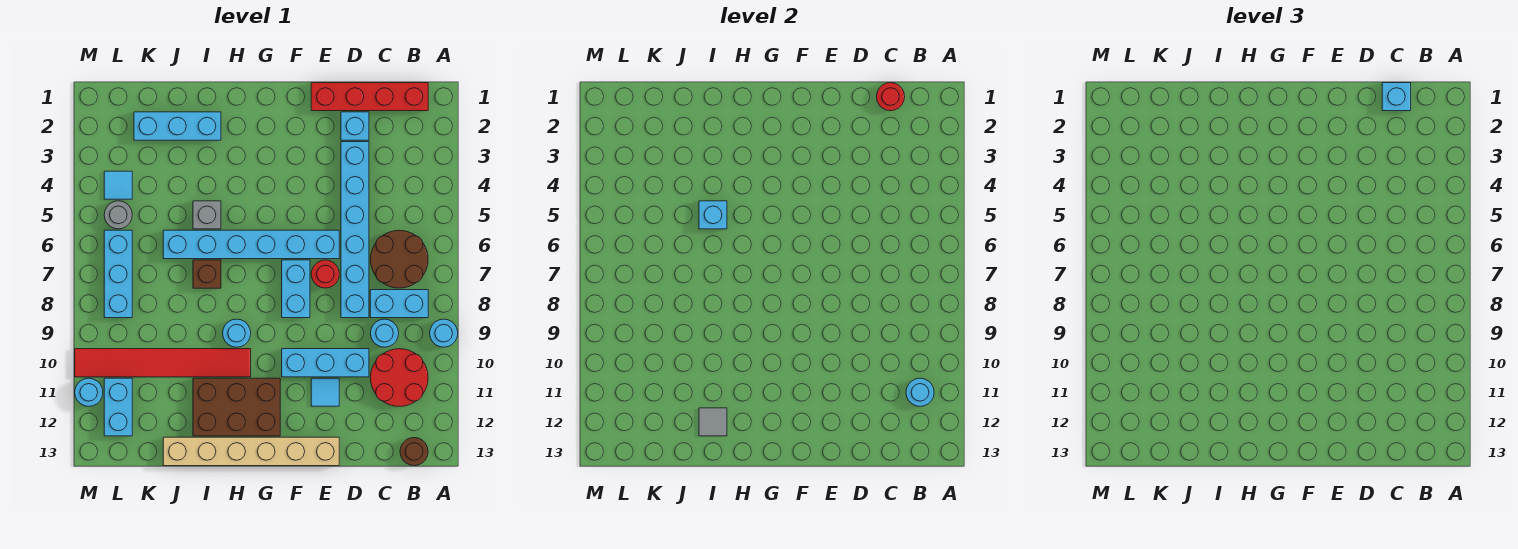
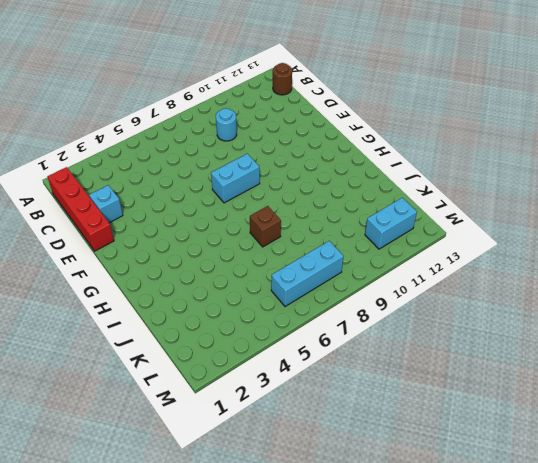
none -> cyan round brick A9 level 1
none -> brown round brick B6:C7 level 1
none -> cyan brick B8:C8 level 1
none -> red round brick B10:C11 level 1

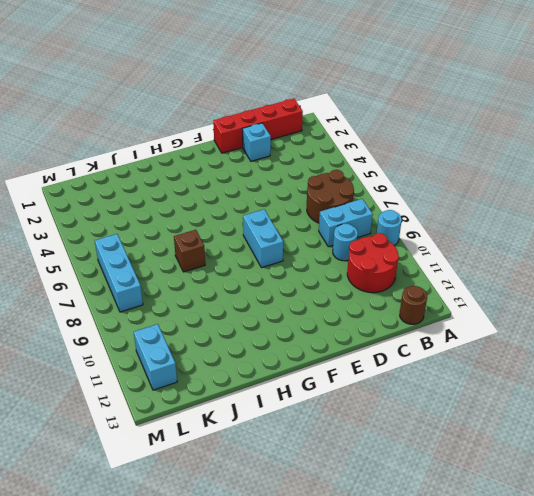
none -> cyan brick D3:D8 level 1
none -> cyan brick D10:F10 level 1
none -> cyan brick E6:J6 level 1
none -> red round brick E7 level 1

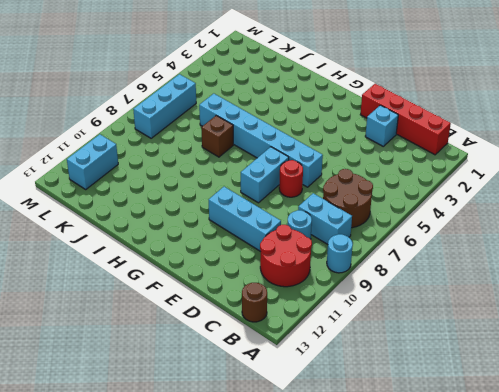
none -> cyan brick D3:D8 level 1
none -> cyan tile E11 level 1
none -> tan brick E13:J13 level 1
none -> brown brick G11:I12 level 1

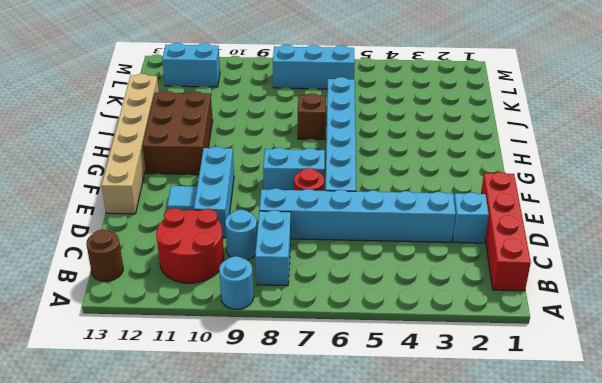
none -> brown round brick B6:C7 level 1
none -> cyan round brick H9 level 1
none -> red tile H10:M10 level 1
none -> cyan brick I2:K2 level 1

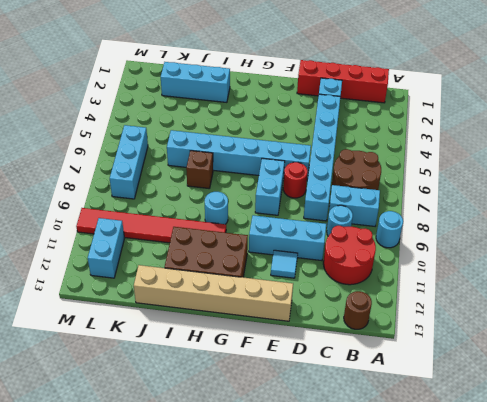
none -> grey brick I5 level 1
none -> cyan tile L4 level 1
none -> grey round brick L5 level 1
none -> cyan round brick M11 level 1

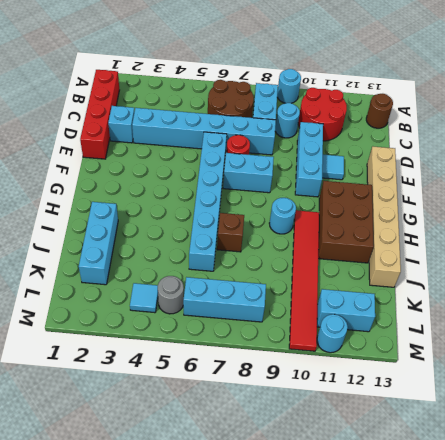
none -> grey brick I5 level 1
none -> cyan round brick B11 level 2
none -> red round brick C1 level 2
none -> cyan brick I5 level 2

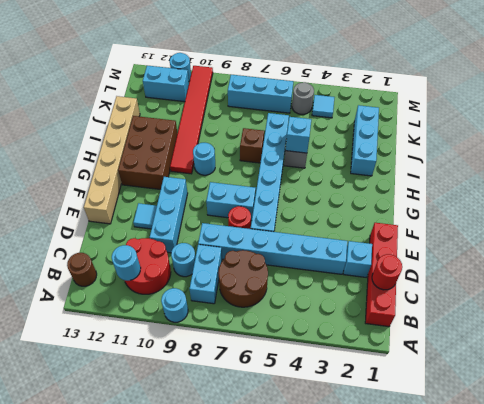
none -> grey tile I12 level 2
none -> cyan brick C1 level 3

